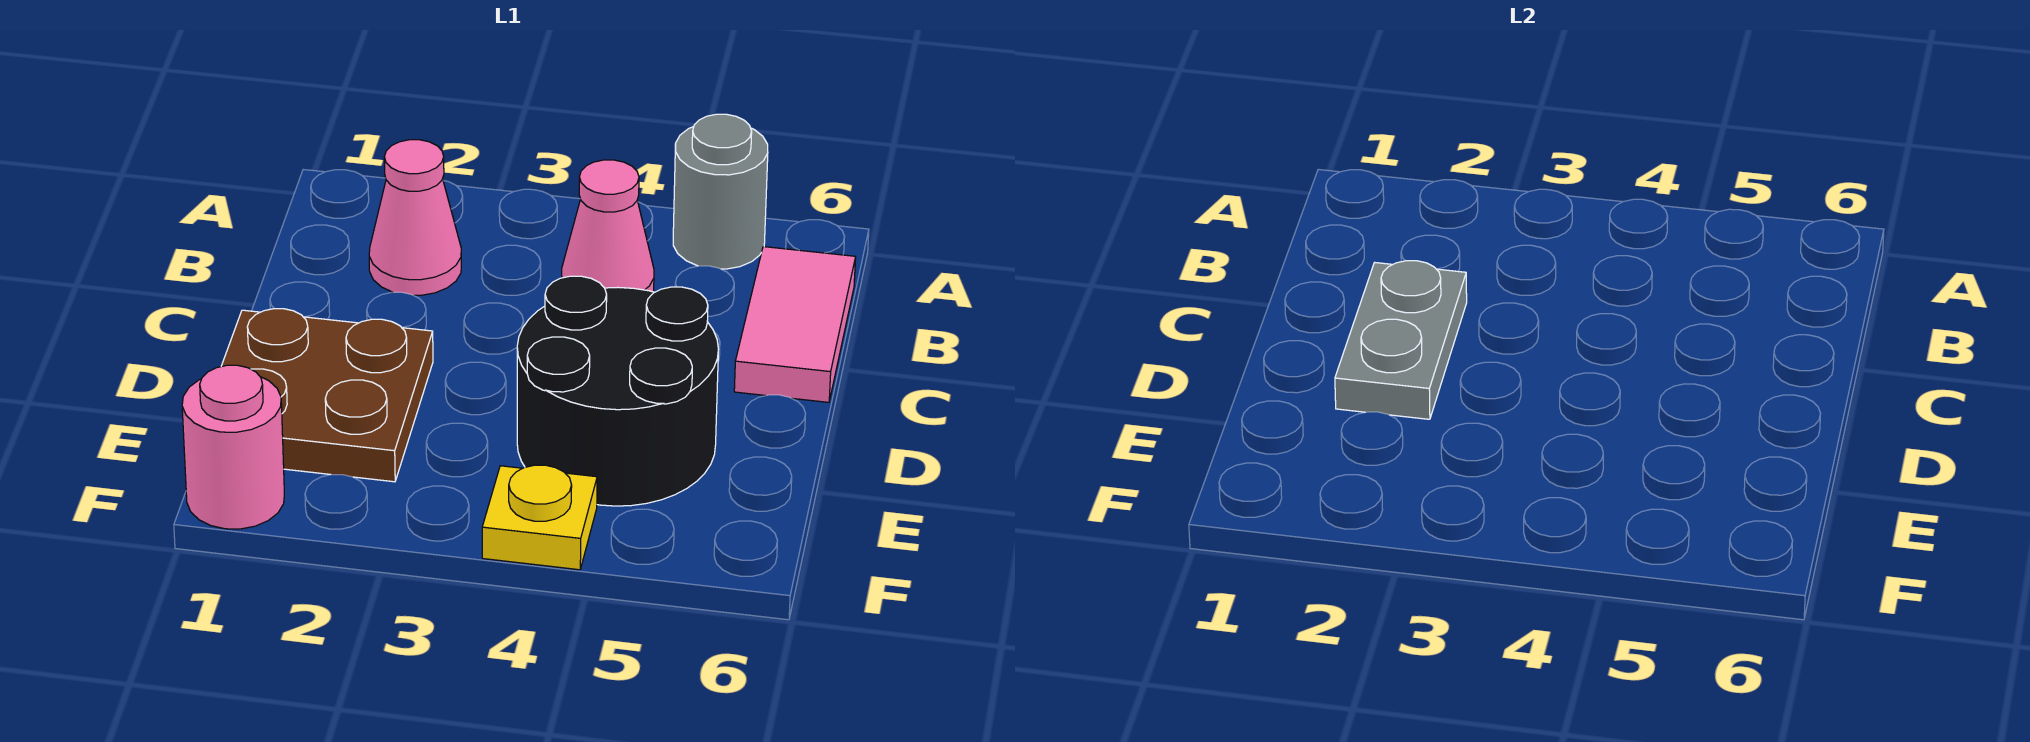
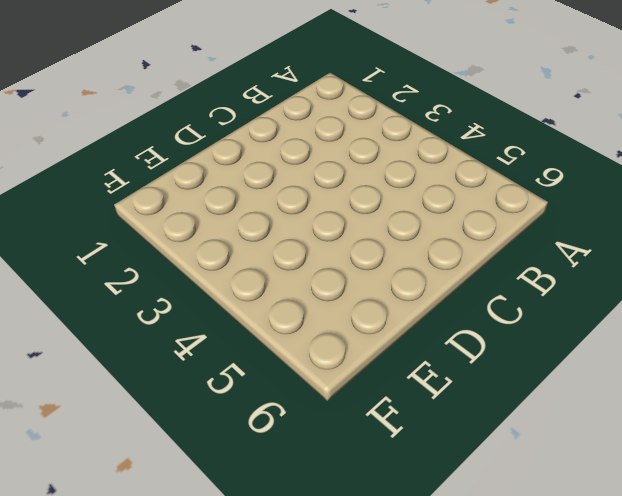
none -> grey round brick A5 level 1
none -> pink cone B2 level 1

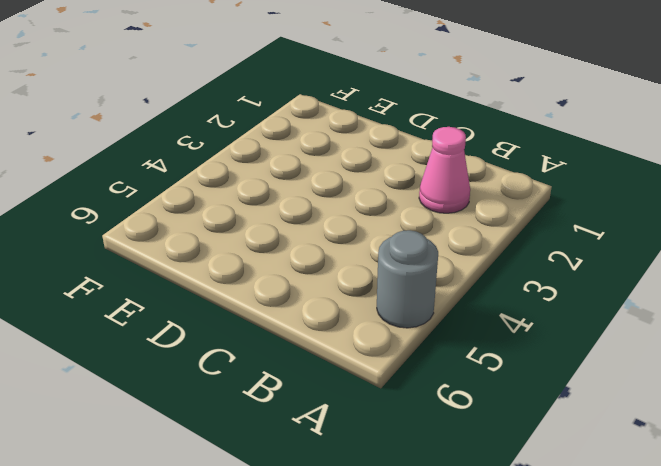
none -> pink cone B4 level 1
none -> pink tile B6:C6 level 1

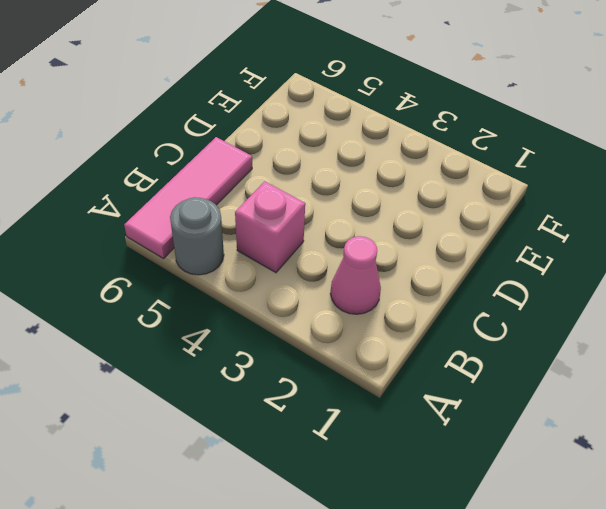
pink tile A6:C6 level 1 -> pink tile B6:C6 level 1
pink brick B4 level 1 -> pink cone B4 level 1
none -> brown plate D1:E2 level 1
none -> black round brick D4:E5 level 1

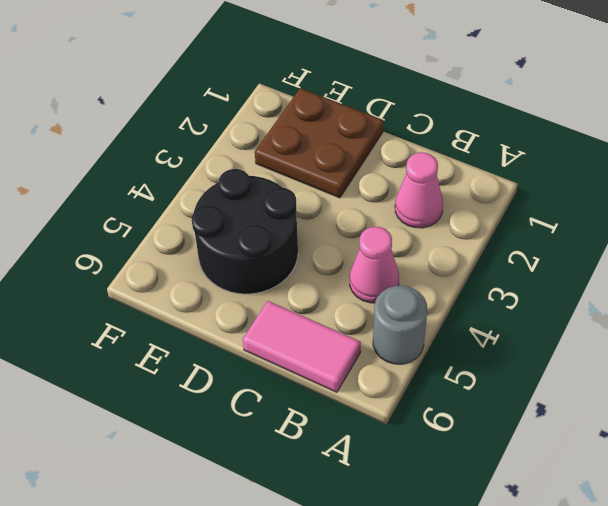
none -> pink round brick F1 level 1
none -> yellow plate F4 level 1

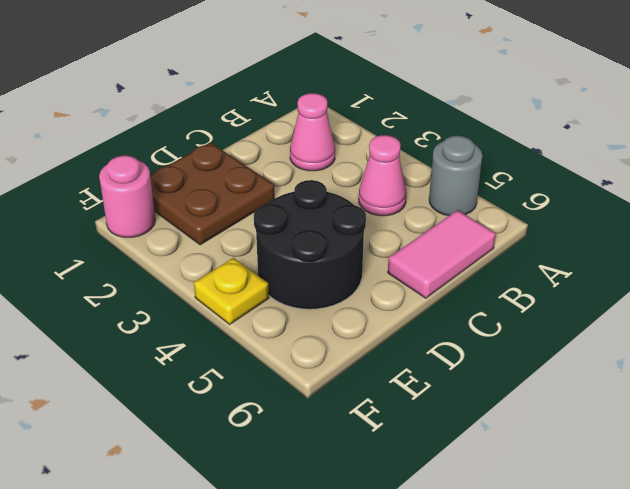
none -> grey plate C2:D2 level 2

